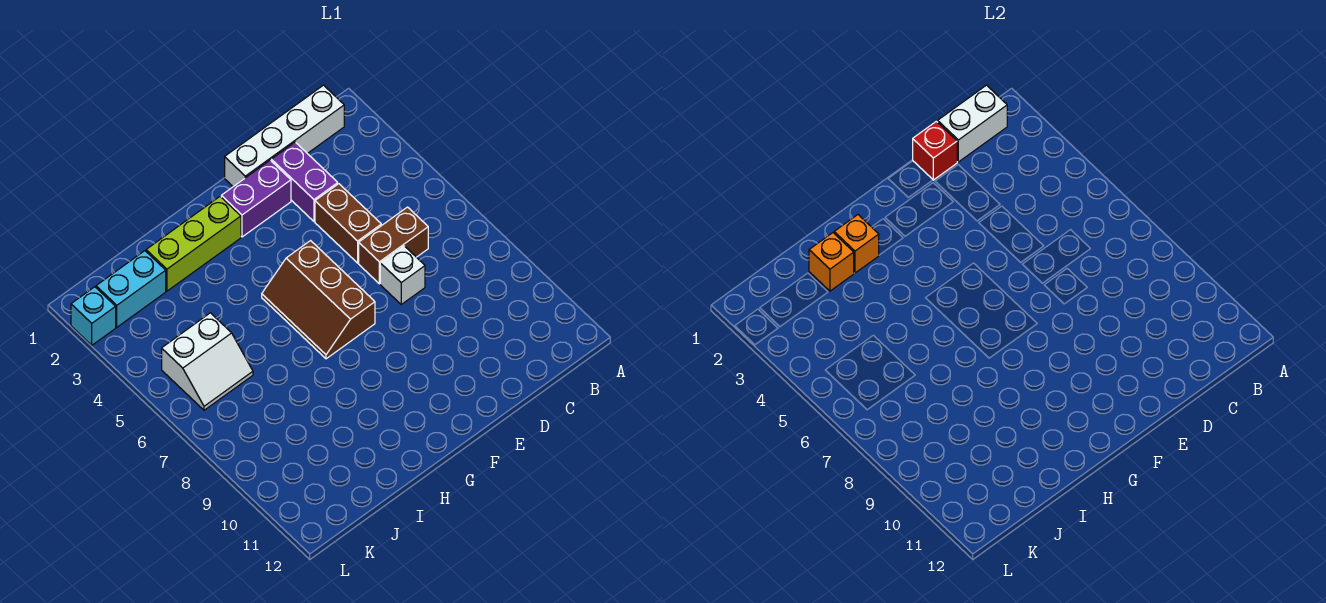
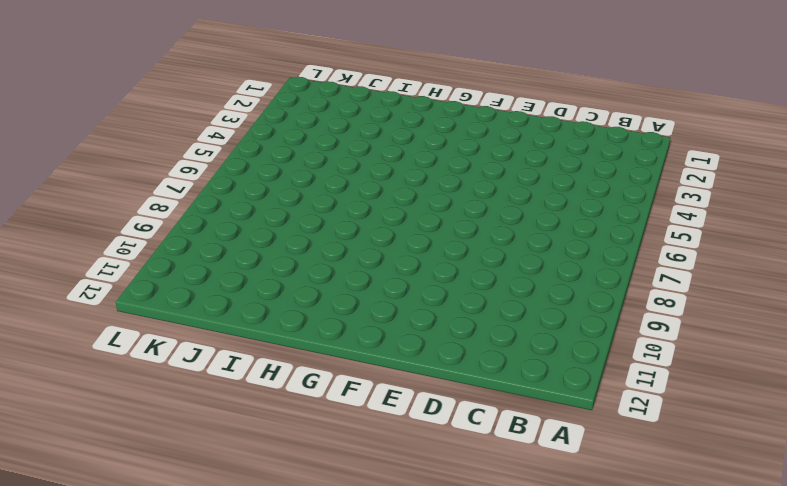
none -> white brick B1:E1 level 1
none -> brown brick C6:D6 level 1
none -> purple brick D2:D3 level 1

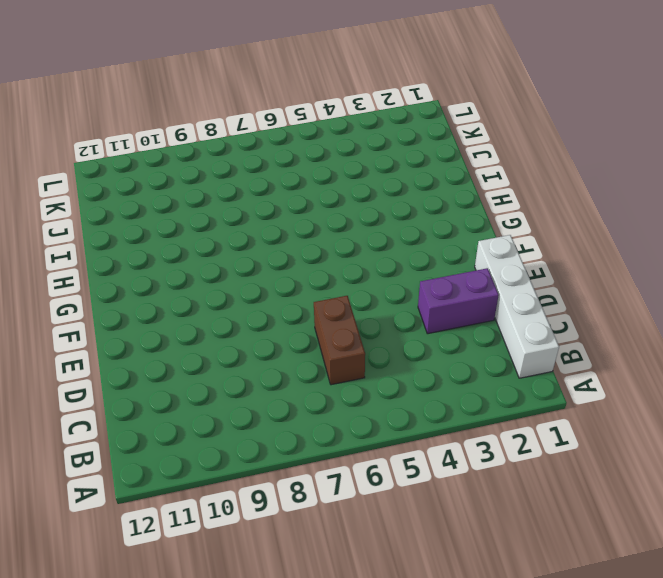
none -> brown brick D4:D5 level 1
none -> white brick D7 level 1
none -> purple brick E2:F2 level 1

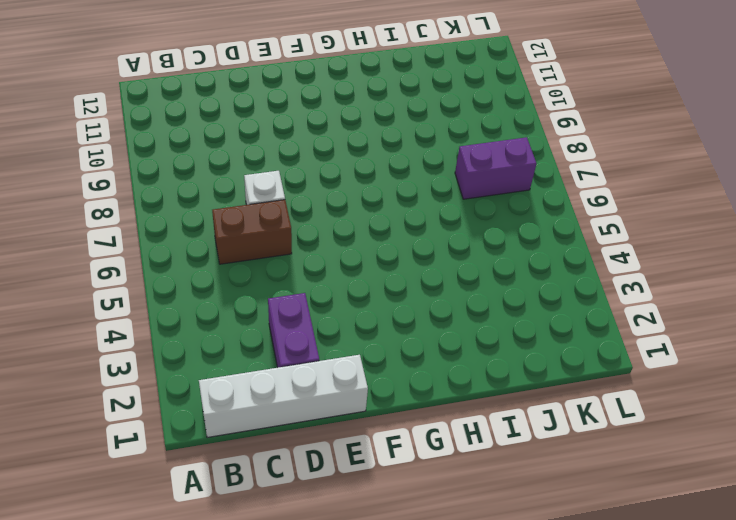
purple brick J7:K7 level 1 -> purple brick E2:F2 level 1
none -> brown brick D4:D5 level 1
none -> brown slope F5:G7 level 1 top F
none -> lime brick G2:I2 level 1

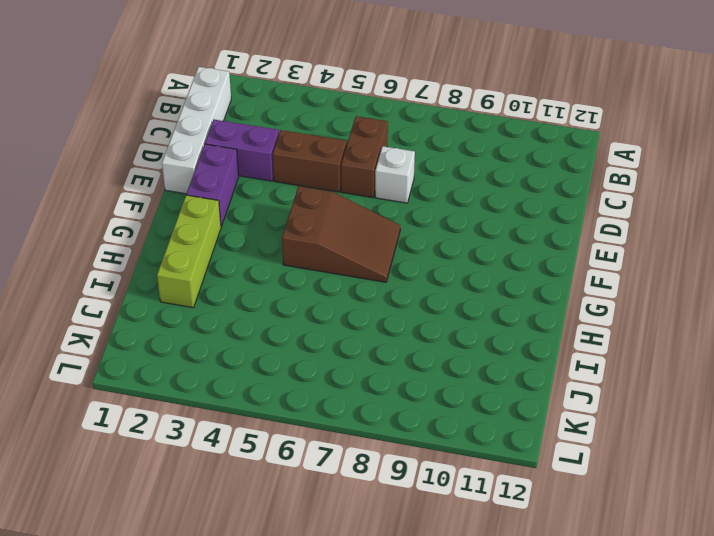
brown slope F5:G7 level 1 top 5 -> brown slope F5:G7 level 1 top F
none -> cyan brick J2:K2 level 1
none -> white slope J5:K6 level 1 top 5
none -> cyan brick L2 level 1

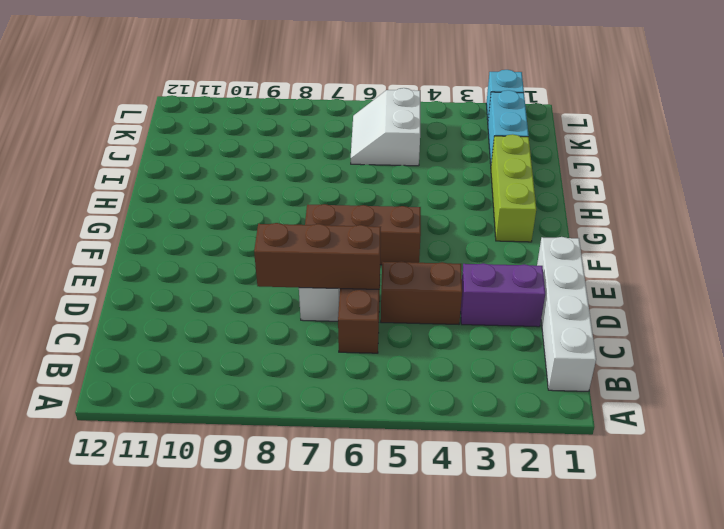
brown brick D6:D8 level 2 -> none
none -> purple brick E2:F2 level 1
none -> white brick B1:C1 level 2
none -> red brick D1 level 2

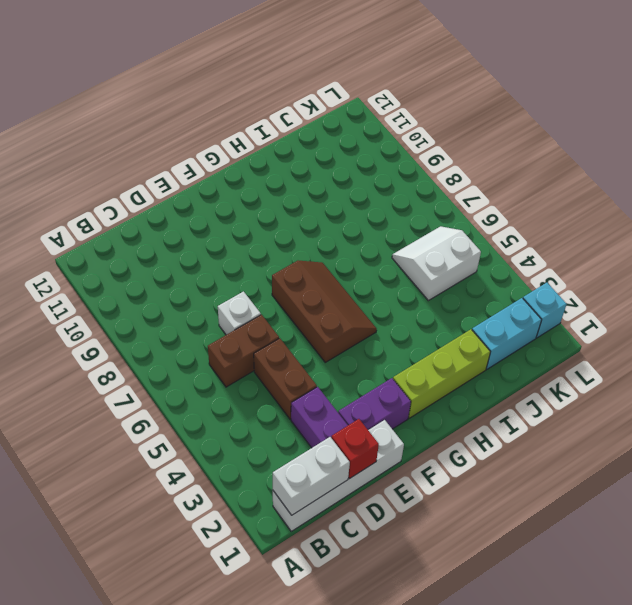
none -> orange brick H2 level 2
none -> orange brick I2 level 2

